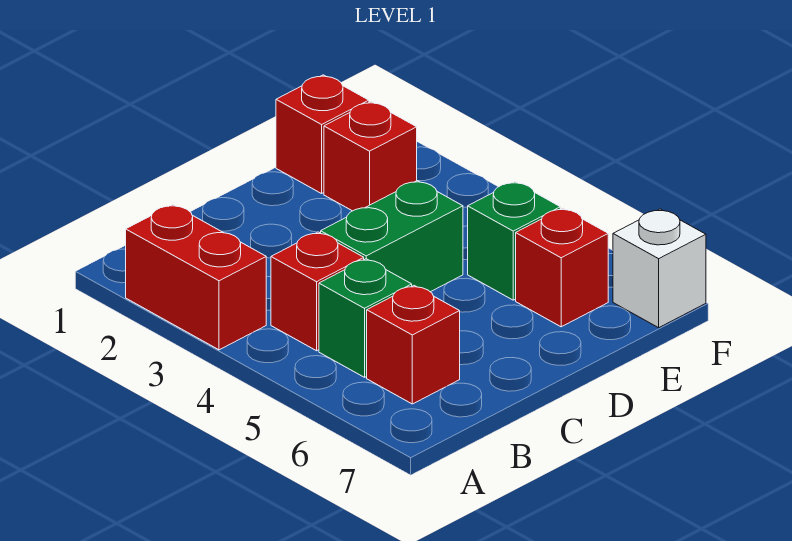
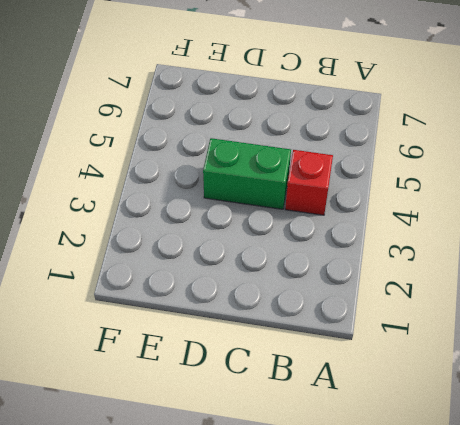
none -> red brick A2:A3 level 1
none -> green brick B5 level 1

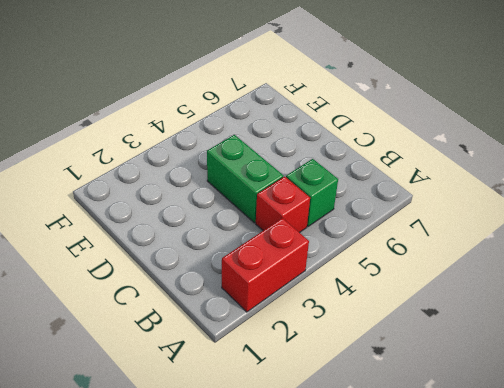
none -> red brick B6 level 1
none -> red brick E1 level 1

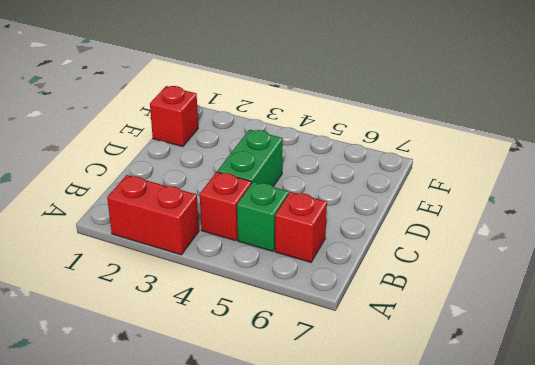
none -> red brick E2 level 1
none -> green brick E5 level 1

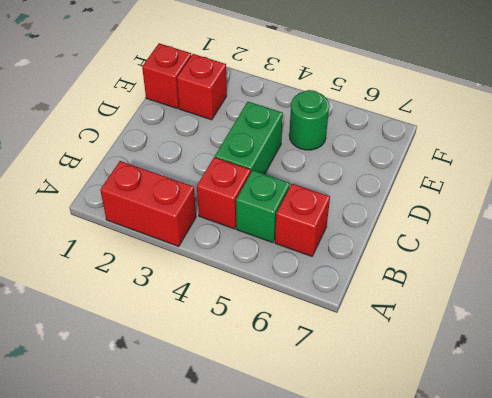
green round brick E5 level 1 -> green brick E5 level 1
none -> red brick E6 level 1
none -> white brick F7 level 1

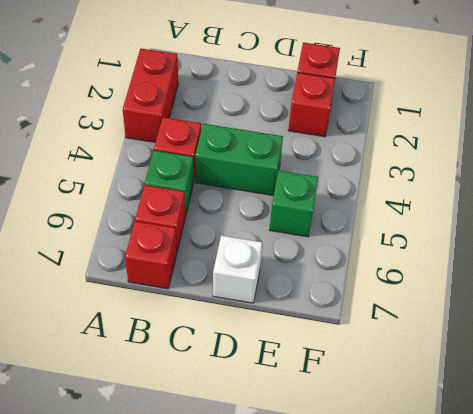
red brick B7 level 1 -> red brick E6 level 1
white brick D7 level 1 -> white brick F7 level 1

